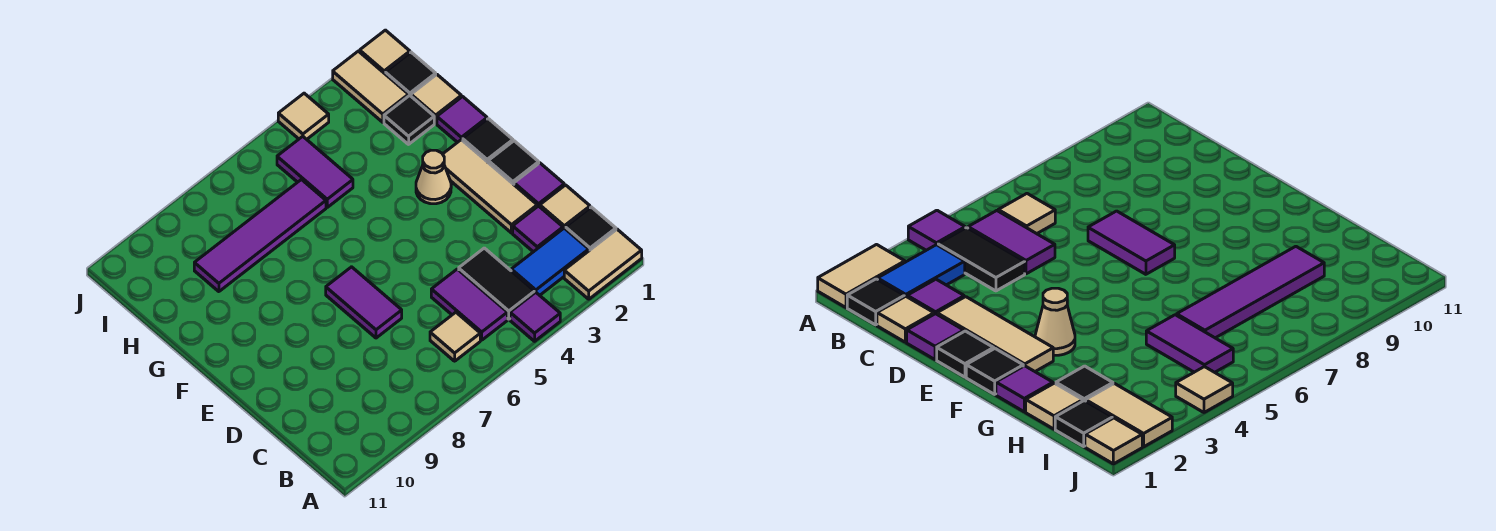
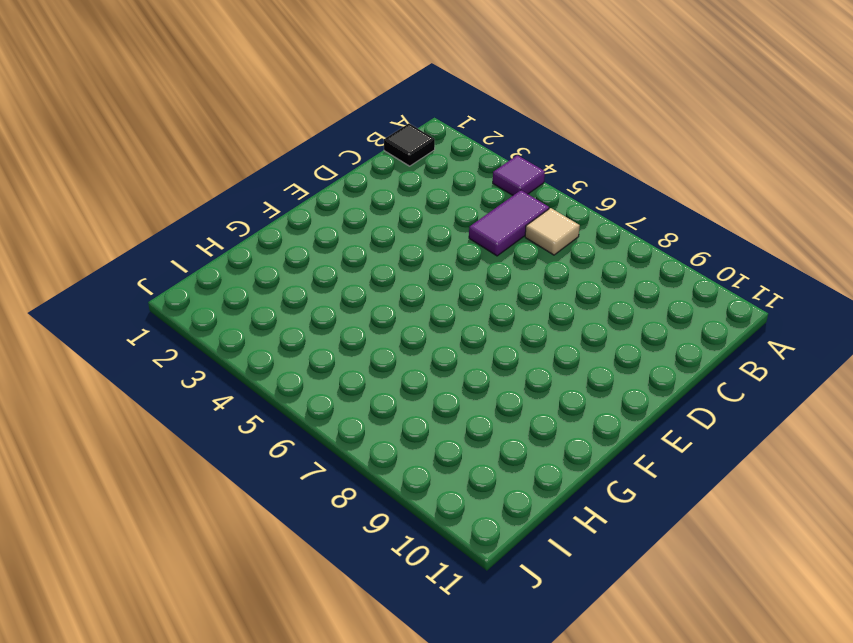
none -> tan tile A1:A2 level 1
none -> blue tile B2:B3 level 1
none -> black tile B4:C4 level 1

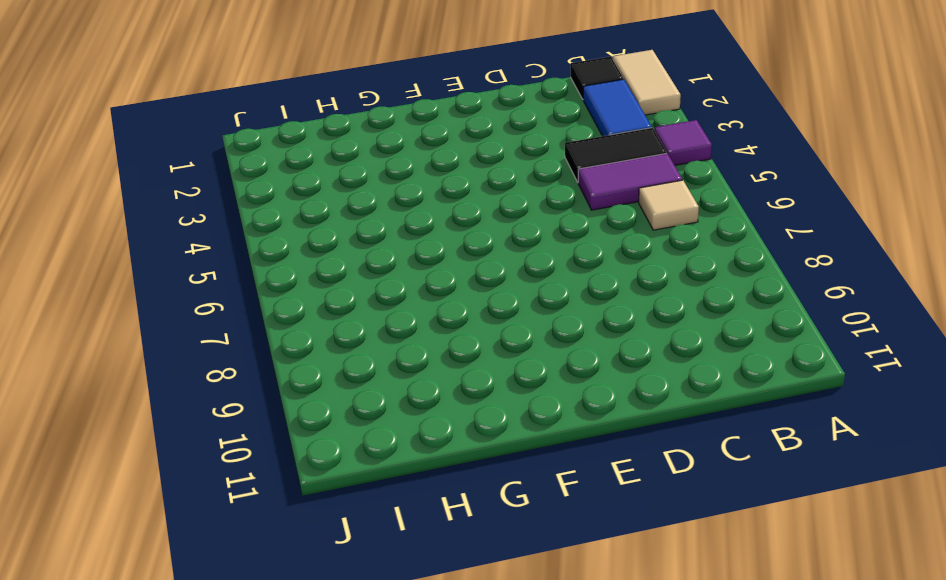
none -> tan tile C1 level 1
none -> purple tile C2 level 1
none -> purple tile D1 level 1

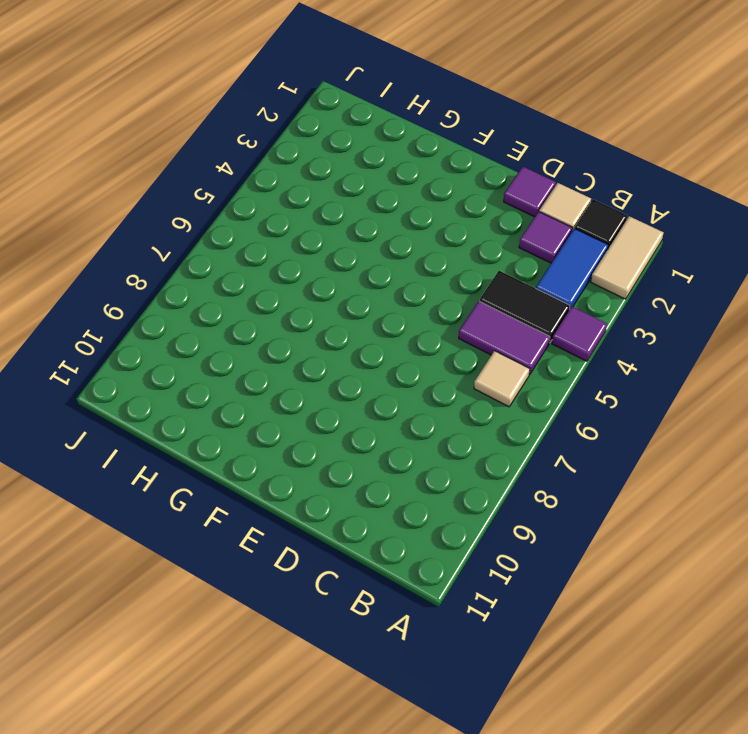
none -> tan tile D2:F2 level 1
none -> purple tile D7:E7 level 1
none -> black tile E1 level 1

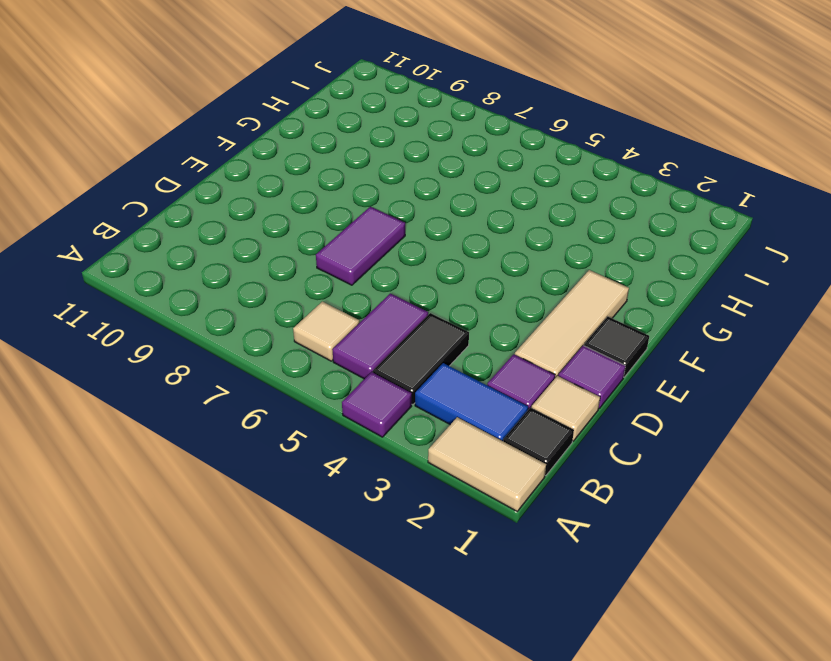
none -> black tile F1 level 1
none -> tan cone F3 level 1
none -> purple tile G1 level 1

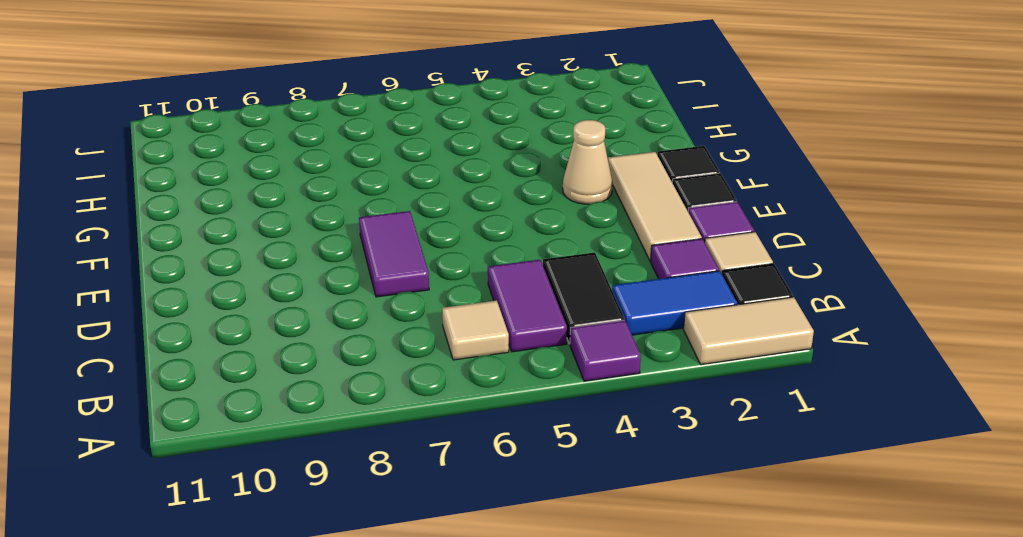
none -> purple tile G1 level 1
none -> tan tile H1 level 1
none -> black tile H2 level 1

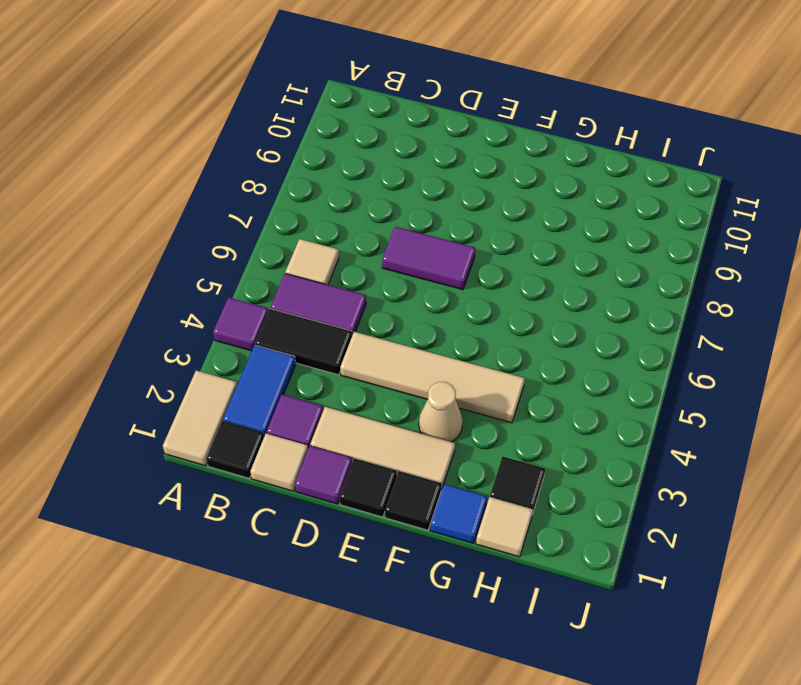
tan tile D4:G4 level 1 -> none
blue tile G1 level 1 -> purple tile G1 level 1
none -> purple tile H5:I5 level 1
none -> purple tile H6:H9 level 1
none -> black tile I1 level 1

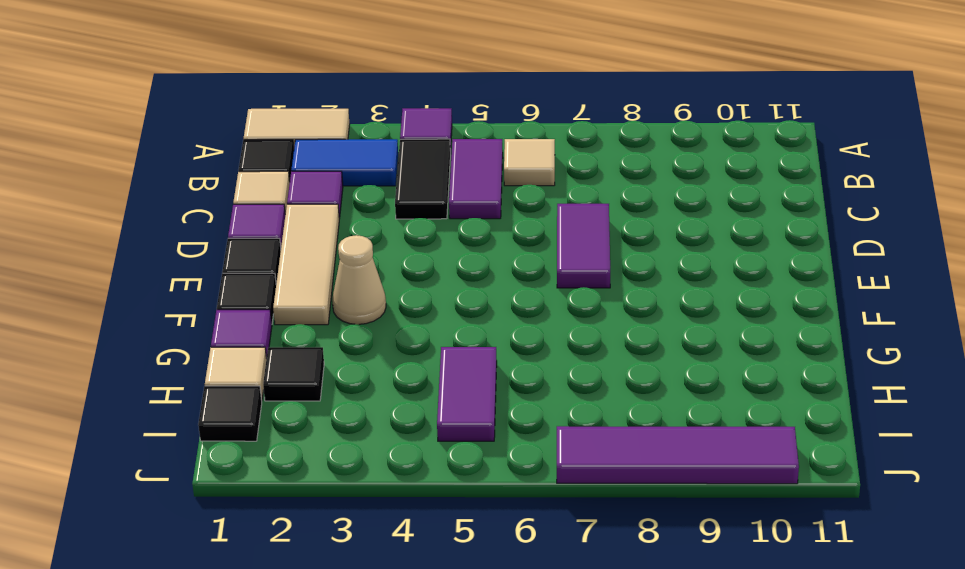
purple tile J7:J10 level 1 -> purple tile H6:H9 level 1
none -> tan tile I2:J2 level 1
none -> tan tile J1 level 1
none -> tan tile J4 level 1

